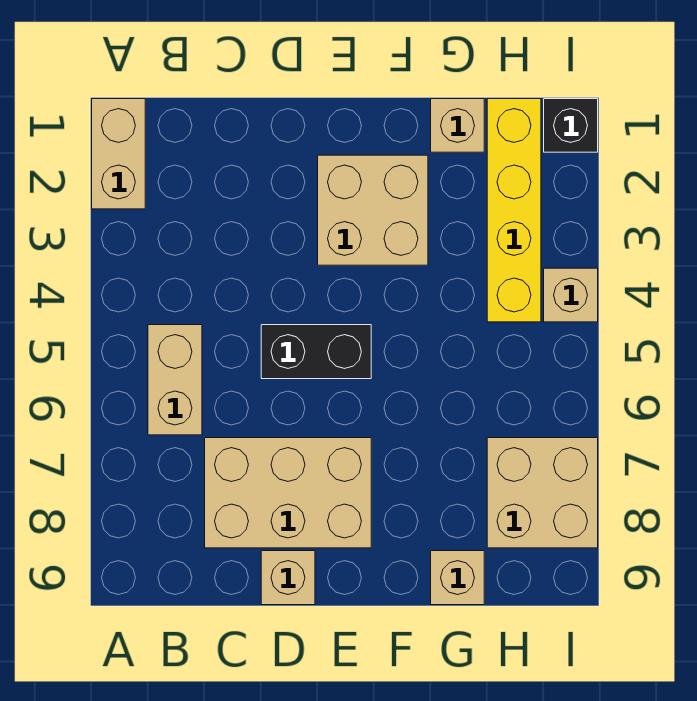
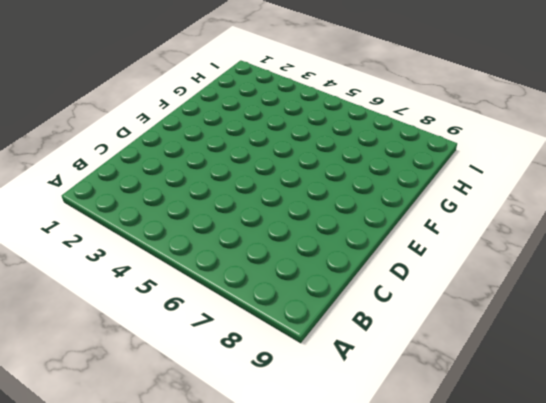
none -> tan brick A1:A2 level 1
none -> tan brick B5:B6 level 1
none -> tan brick C7:E8 level 1

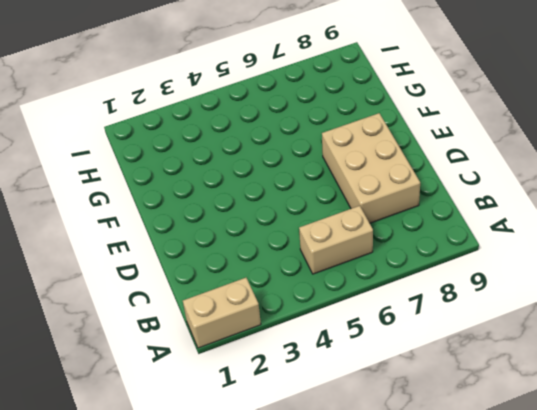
none -> black brick D5:E5 level 1
none -> tan brick D9 level 1
none -> tan brick E2:F3 level 1

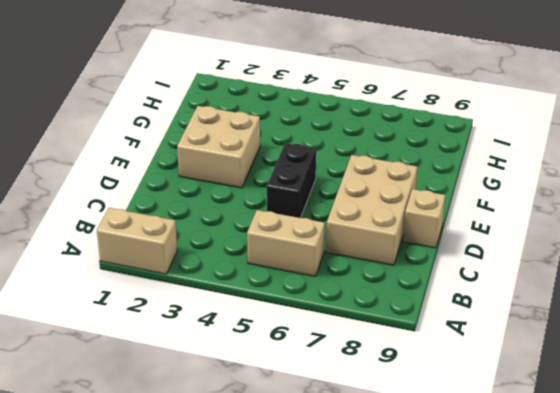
none -> tan brick G1 level 1
none -> tan brick G9 level 1
none -> yellow brick H1:H4 level 1

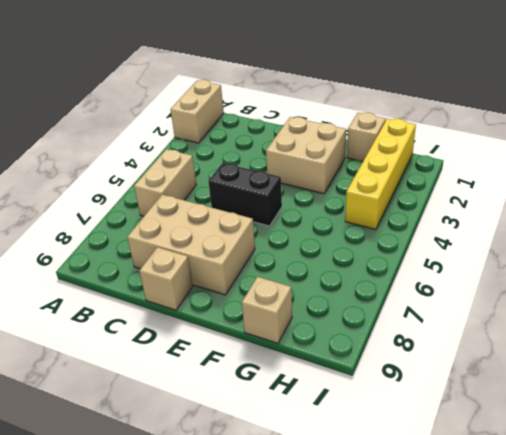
none -> tan brick H7:I8 level 1
none -> black brick I1 level 1
none -> tan brick I4 level 1

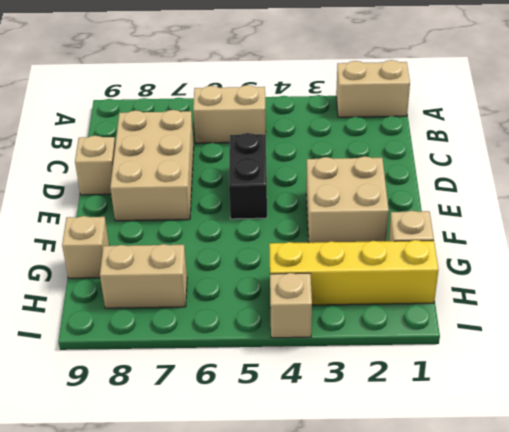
tan brick H7:H8 level 1 -> tan brick H7:I8 level 1
none -> black brick I1 level 1

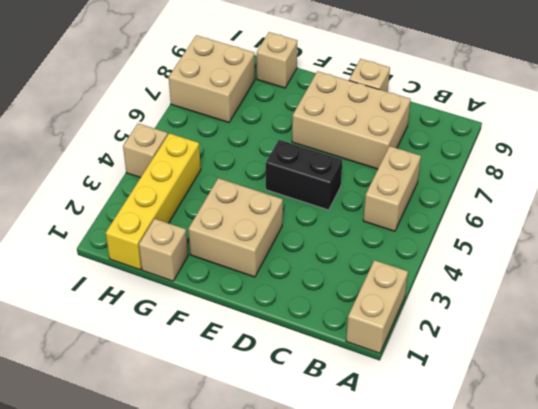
none -> black brick I1 level 1

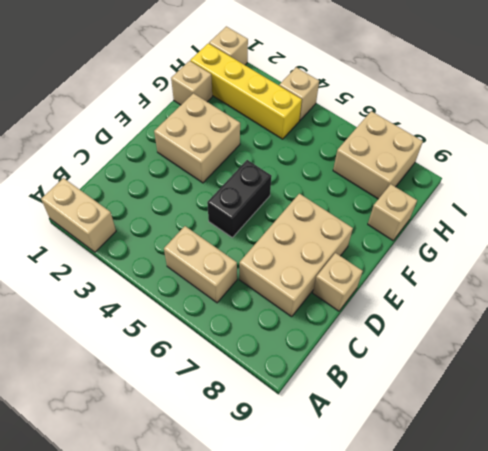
tan brick I1 level 1 -> black brick I1 level 1

